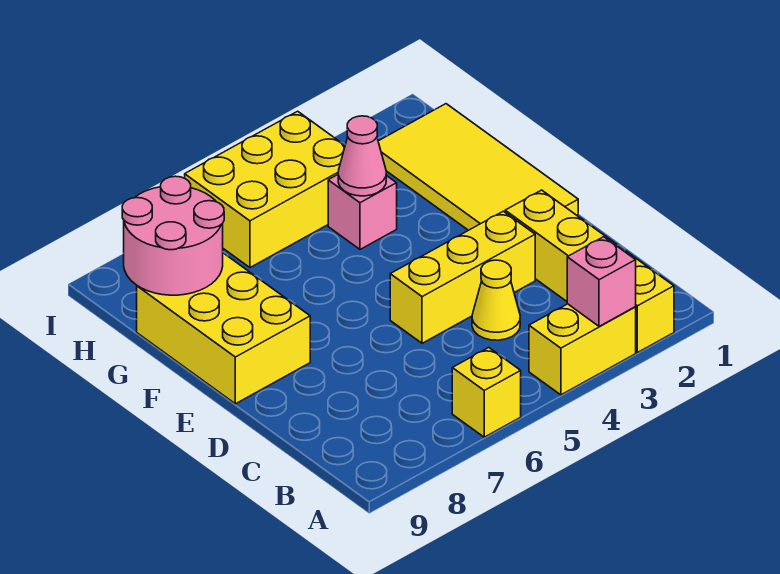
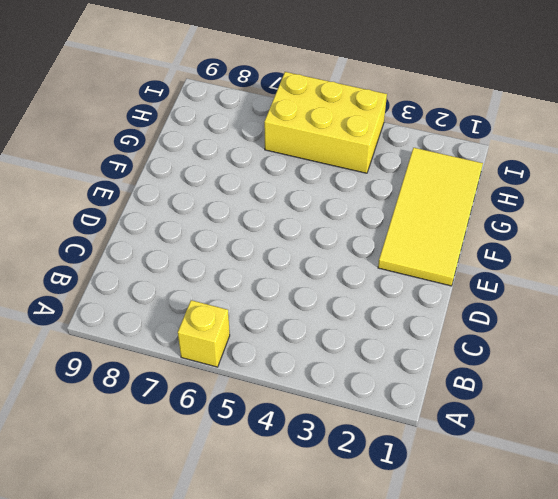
none -> yellow brick A2:D2 level 1
none -> yellow brick A3:A4 level 1
none -> yellow cone C4 level 1

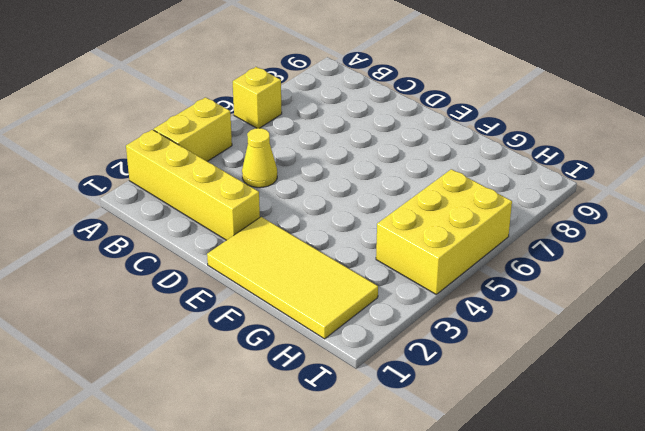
none -> yellow brick D3:D5 level 1
none -> yellow brick E8:G9 level 1
none -> pink brick G4 level 1

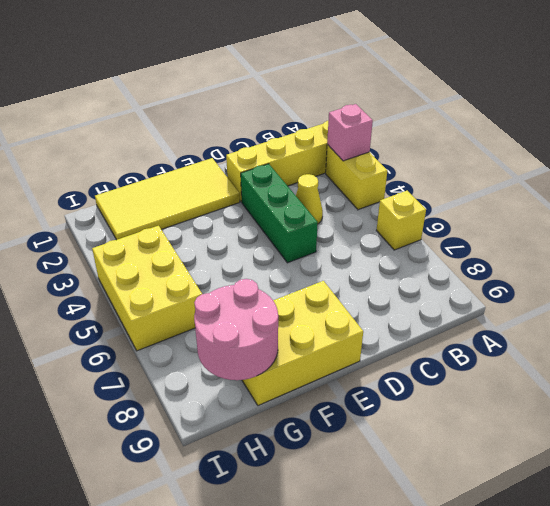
green brick D3:D5 level 1 -> yellow brick D3:D5 level 1
none -> pink brick G4 level 1
none -> pink cone G4 level 2

